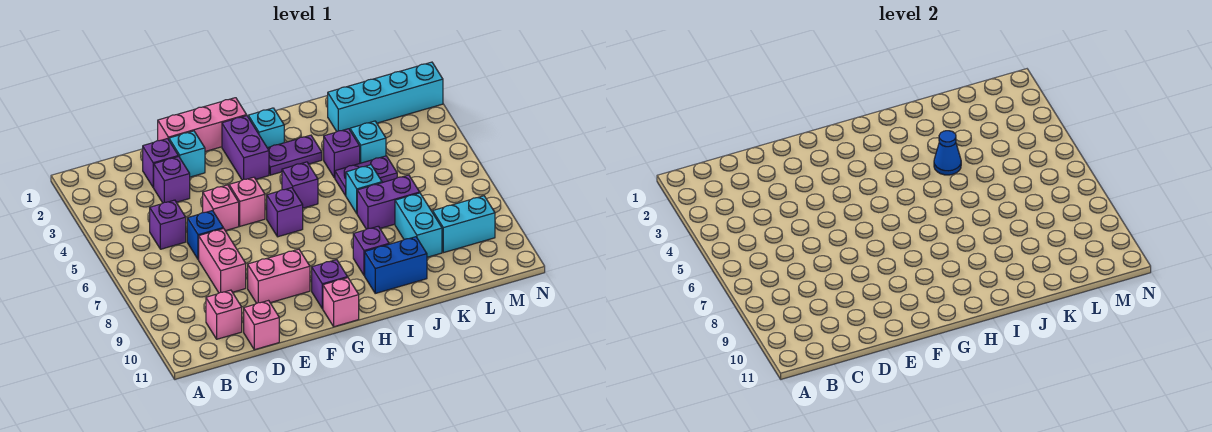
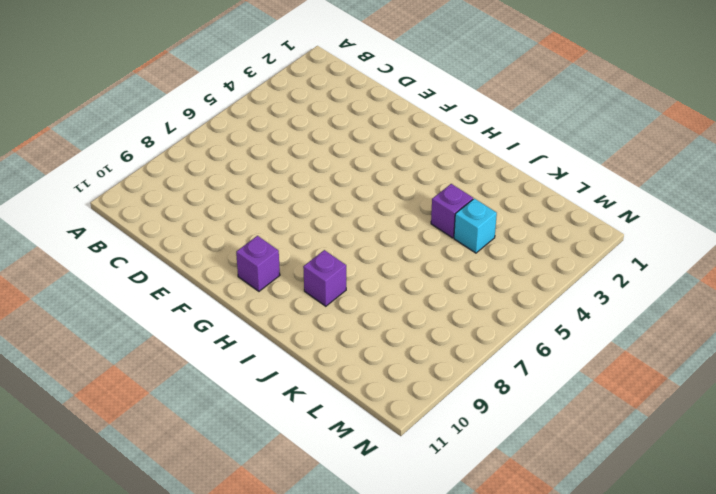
none -> purple brick C5 level 1
none -> pink brick C10 level 1
none -> purple brick D2 level 1
none -> purple brick D3 level 1

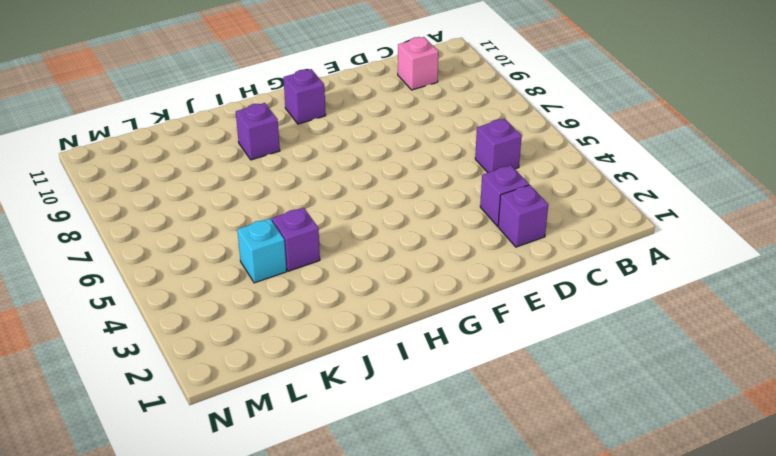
none -> blue brick D6 level 1
none -> pink brick D7:D8 level 1
none -> pink brick D11 level 1
none -> pink brick E1:G1 level 1

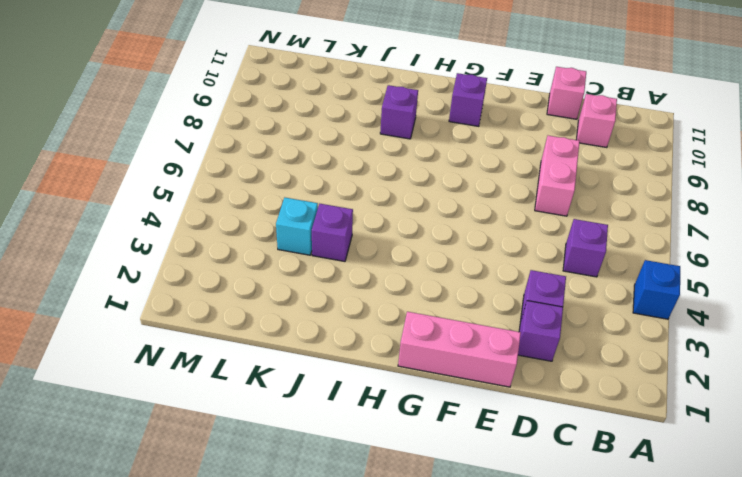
blue brick A4 level 1 -> blue brick D6 level 1
none -> cyan brick E2 level 1
none -> pink brick E5 level 1
none -> pink brick E9:F9 level 1
none -> pink brick F5 level 1

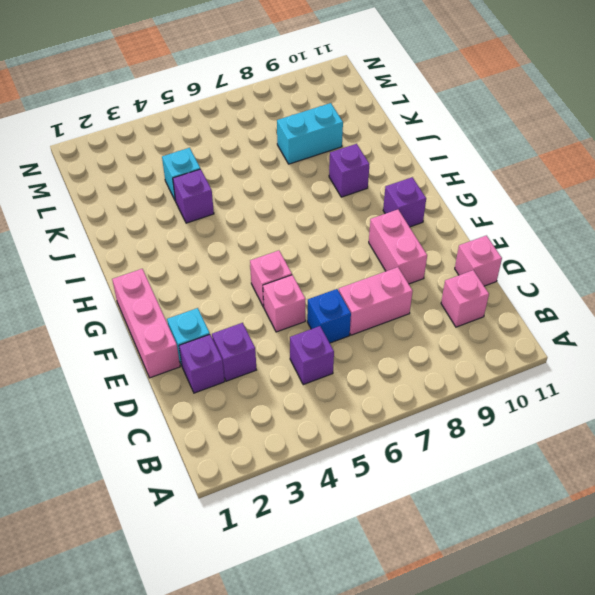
none -> purple brick G2:G3 level 1
none -> purple brick G6 level 1
none -> pink brick G11 level 1
none -> cyan brick H2 level 1

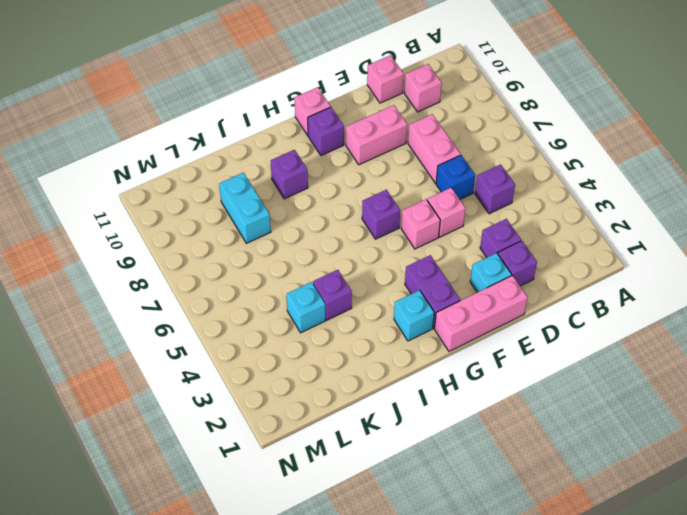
none -> purple plate H3:I3 level 1
none -> purple brick H5 level 1
none -> blue brick I10:J10 level 1
none -> purple plate J5:K5 level 1

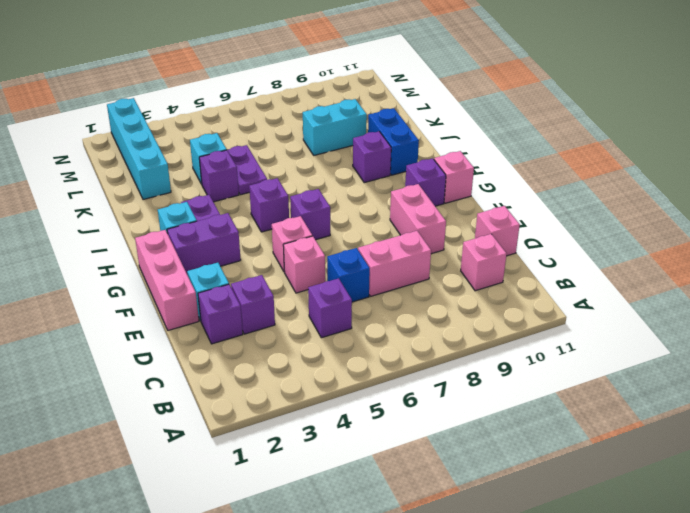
none -> cyan brick J6 level 1
none -> purple brick J7:K7 level 1
none -> cyan brick L9:M9 level 1
none -> blue cone J4 level 2

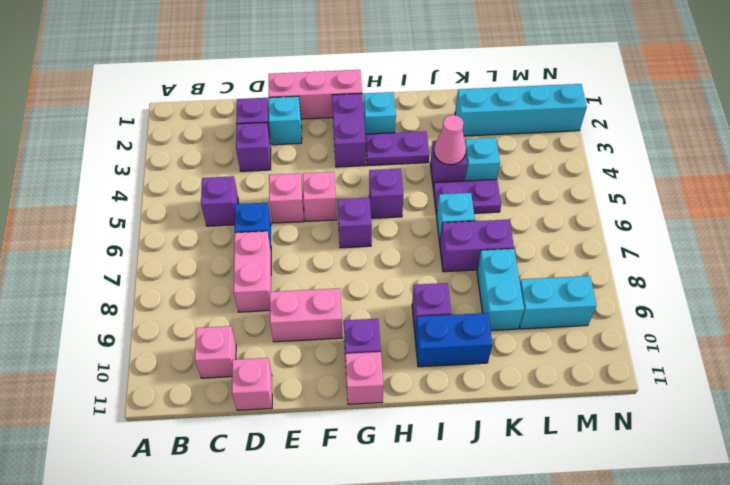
pink cone J4 level 2 -> blue cone J4 level 2

